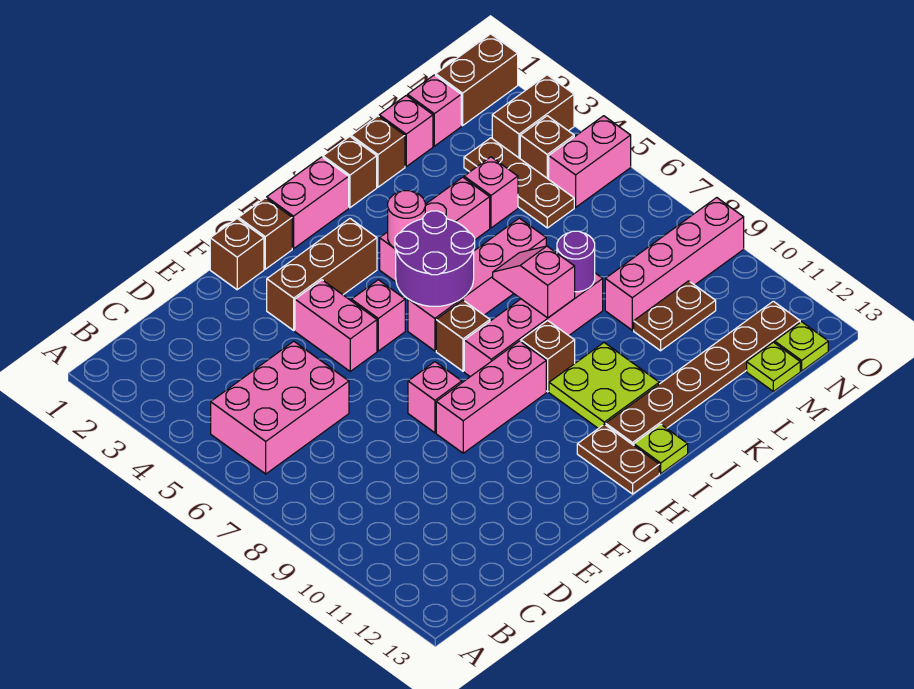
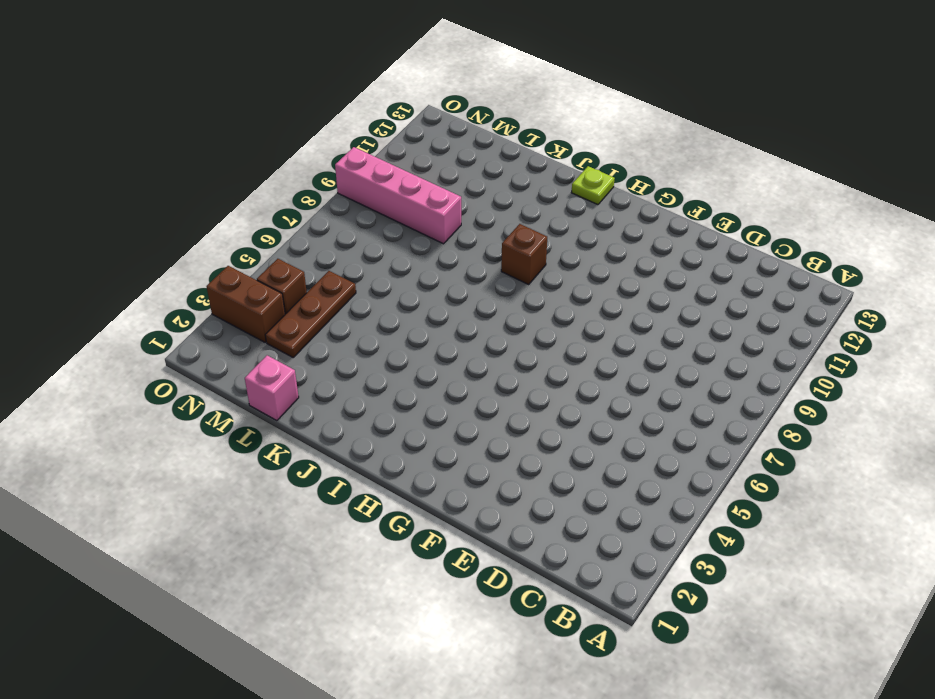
none -> pink brick B5:D6 level 1
none -> brown brick F1 level 1
none -> brown brick F3:H3 level 1
none -> pink brick F4:F5 level 1

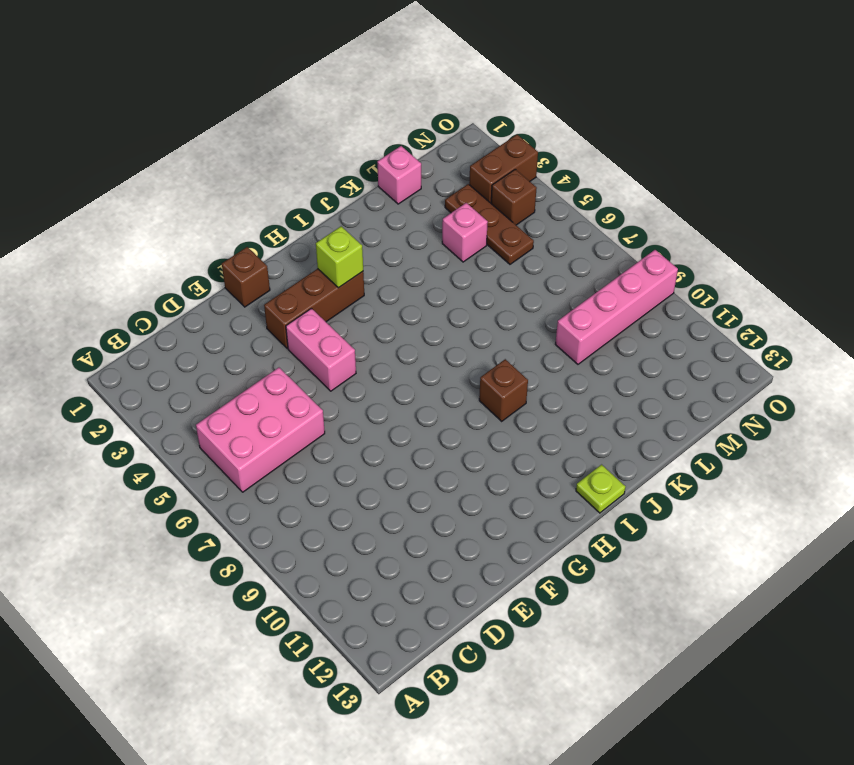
lime brick H3 level 2 -> none
none -> pink brick F8 level 1
none -> pink brick F9:H9 level 1
none -> brown brick G1 level 1
none -> pink brick G5 level 1

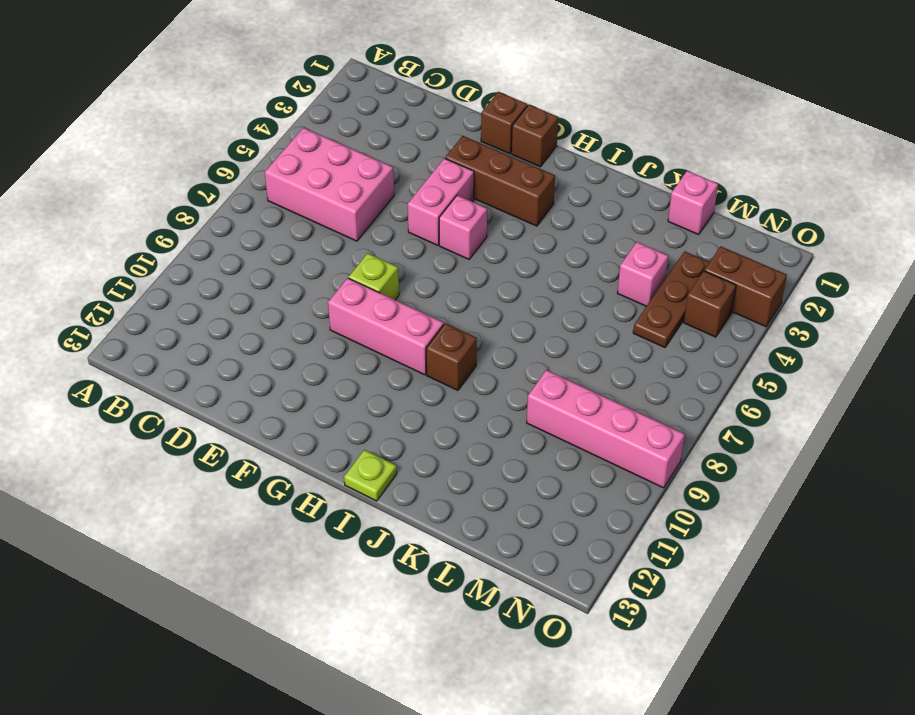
lime brick F8 level 1 -> pink brick F8 level 1
none -> pink brick H1:I1 level 1
none -> pink brick H6:K6 level 1
none -> brown brick H7 level 1
none -> pink brick H8:K8 level 1

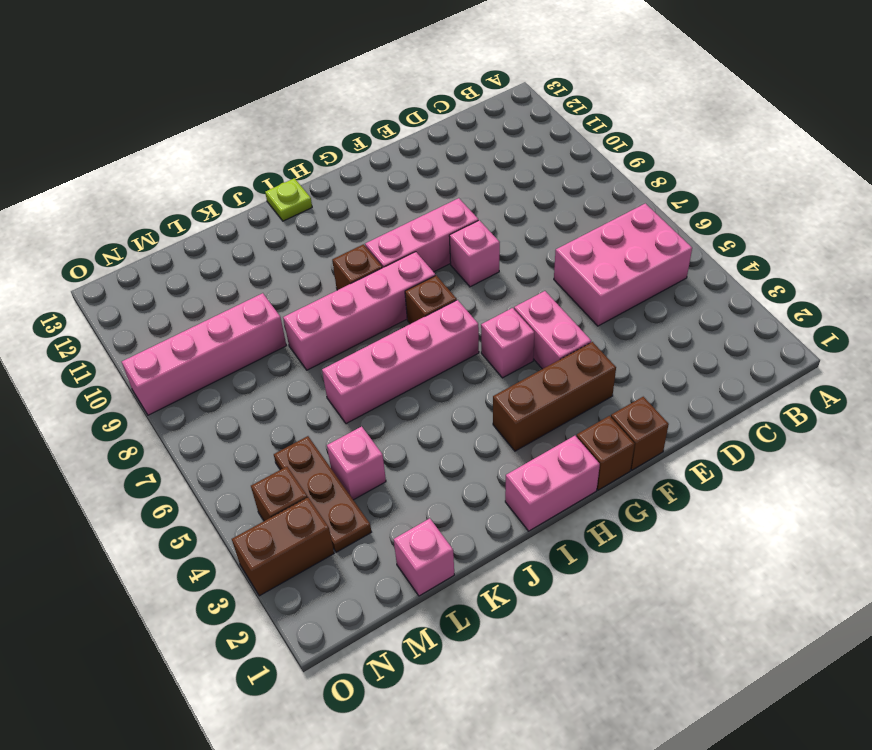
none -> brown plate H12:H13 level 1
none -> pink brick I4:K4 level 1
none -> lime plate I10:J11 level 1
none -> brown plate I12:N12 level 1

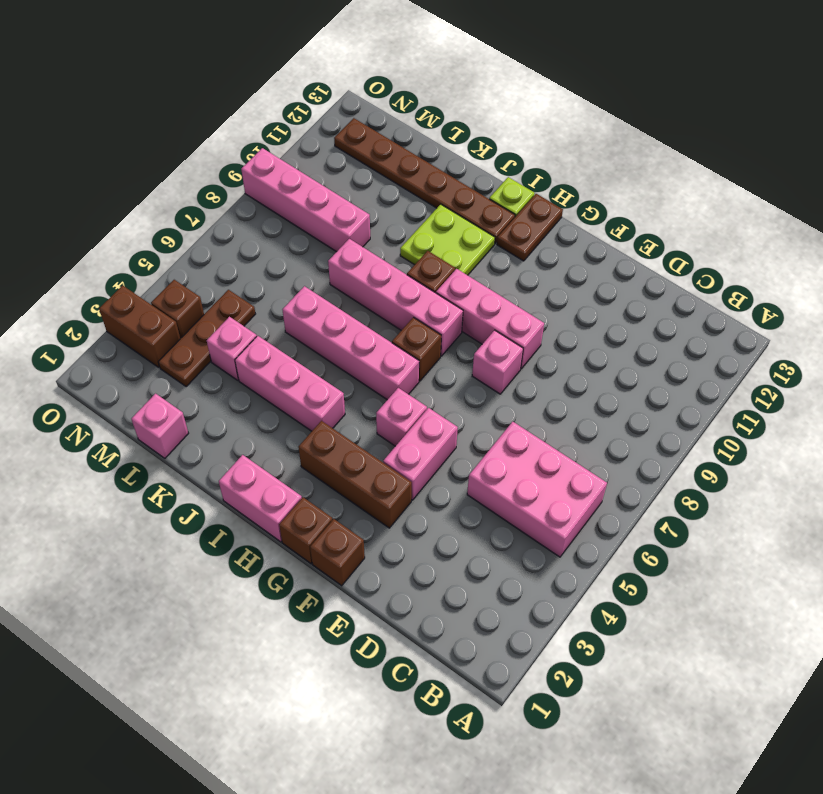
none -> brown brick J1 level 1
none -> brown brick K1 level 1
none -> brown plate L10:M10 level 1
none -> pink brick M1 level 1

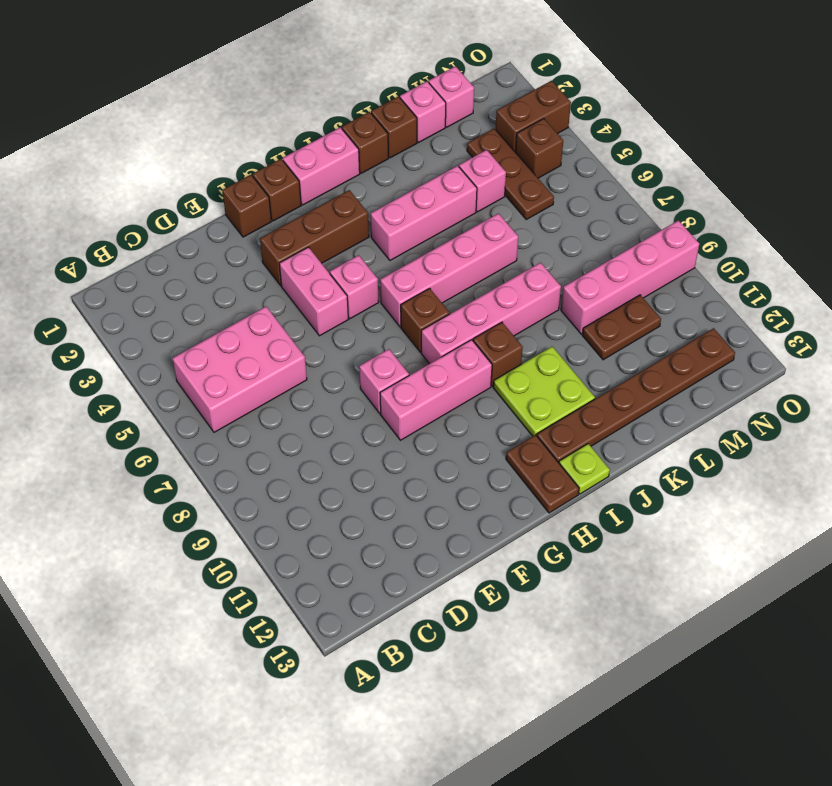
none -> lime plate M13 level 1
none -> brown brick N1:O1 level 1
none -> pink brick N5:O5 level 1
none -> lime plate N13 level 1

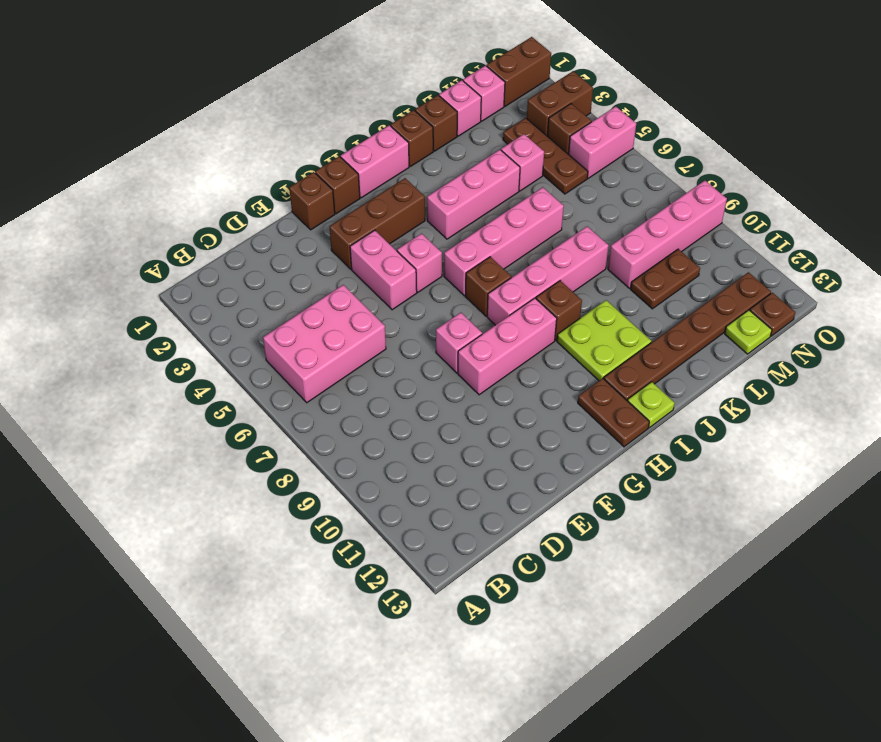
brown plate N13 level 1 -> lime plate N13 level 1
none -> purple round brick H5:I6 level 2
none -> pink round brick I4 level 2
none -> pink slope J7:J8 level 2 top 8
none -> purple round brick K8 level 2

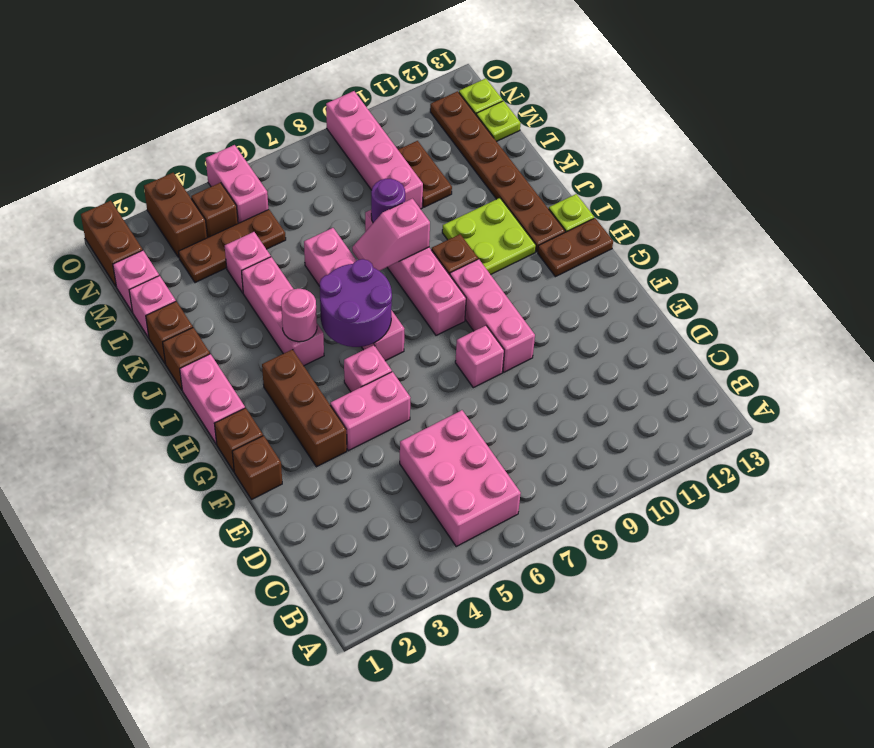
none -> brown brick H7 level 1

